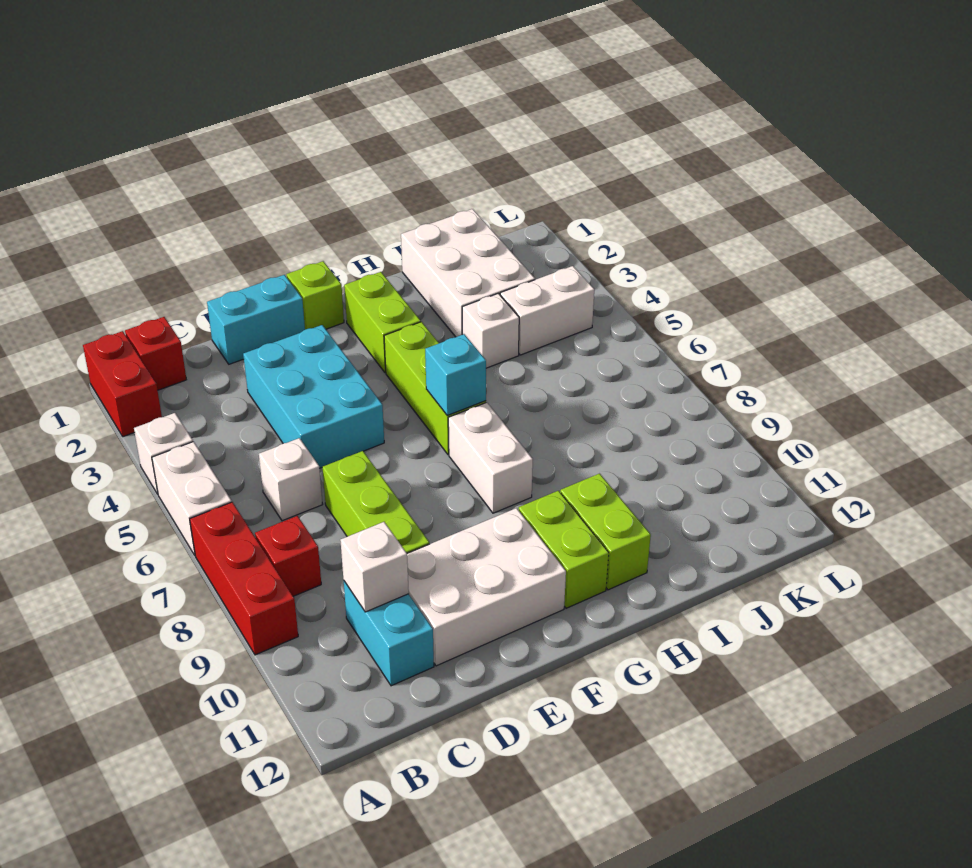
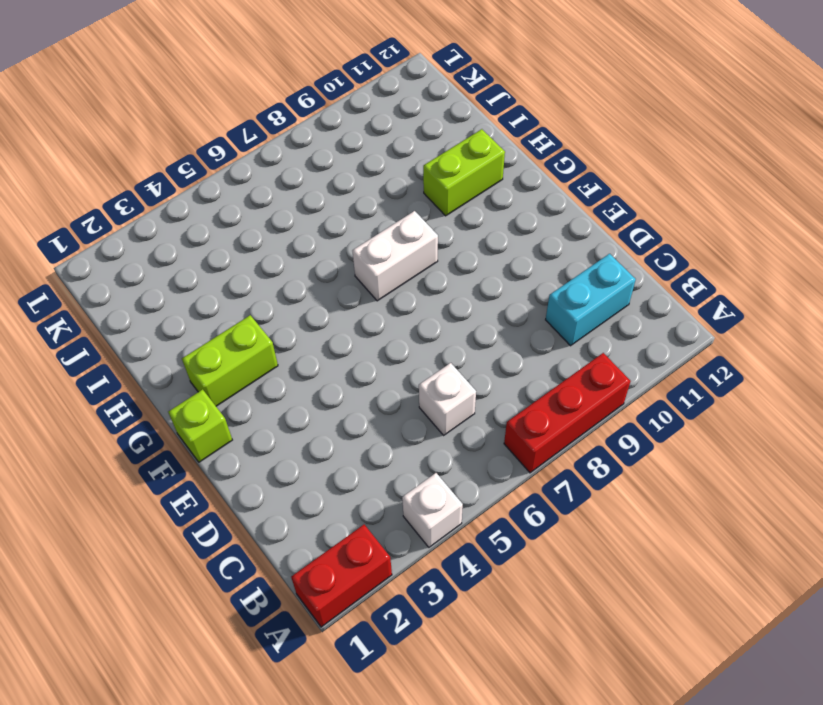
none -> white brick A5:A6 level 1
none -> red brick B1 level 1
none -> red brick B8 level 1

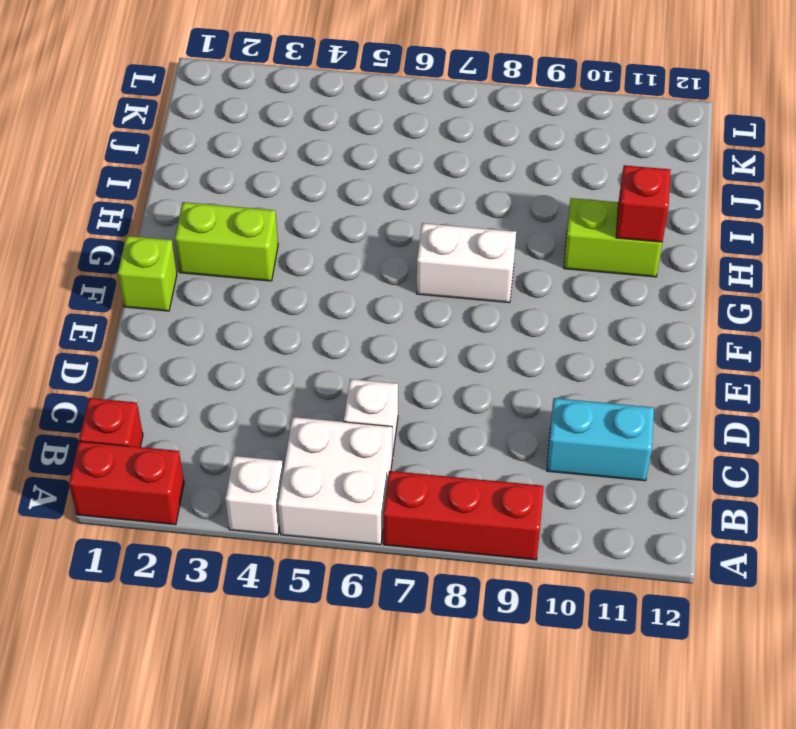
white brick A5:B6 level 1 -> white brick A5:A6 level 1
red brick H11 level 2 -> red brick B8 level 1
none -> cyan brick D1:E1 level 1
none -> cyan brick D3:E5 level 1
none -> lime brick D7:D9 level 1

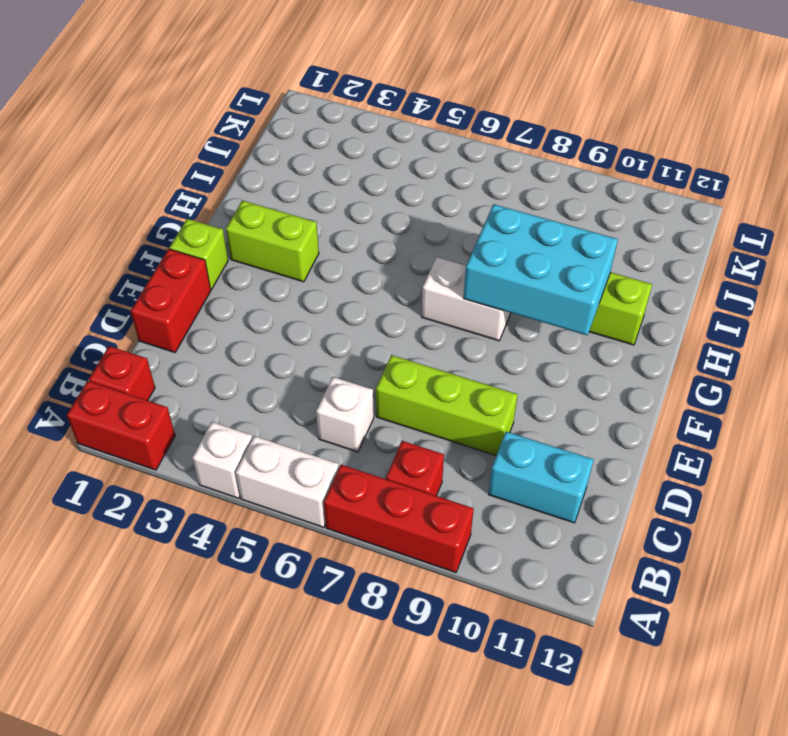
red brick D1:E1 level 1 -> cyan brick D1:E1 level 1
cyan brick G8:H10 level 2 -> cyan brick D3:E5 level 1
none -> white brick D10:F11 level 1
none -> lime brick G4:G6 level 1
none -> lime brick G10:G11 level 1

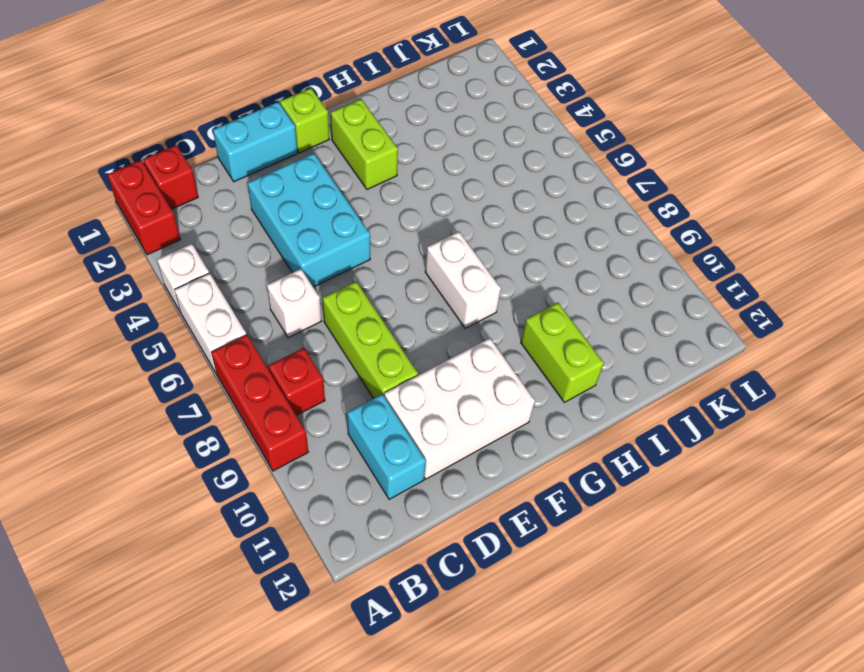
none -> lime brick G4:G6 level 1
none -> lime brick G10:G11 level 1
none -> white brick I1:J3 level 1

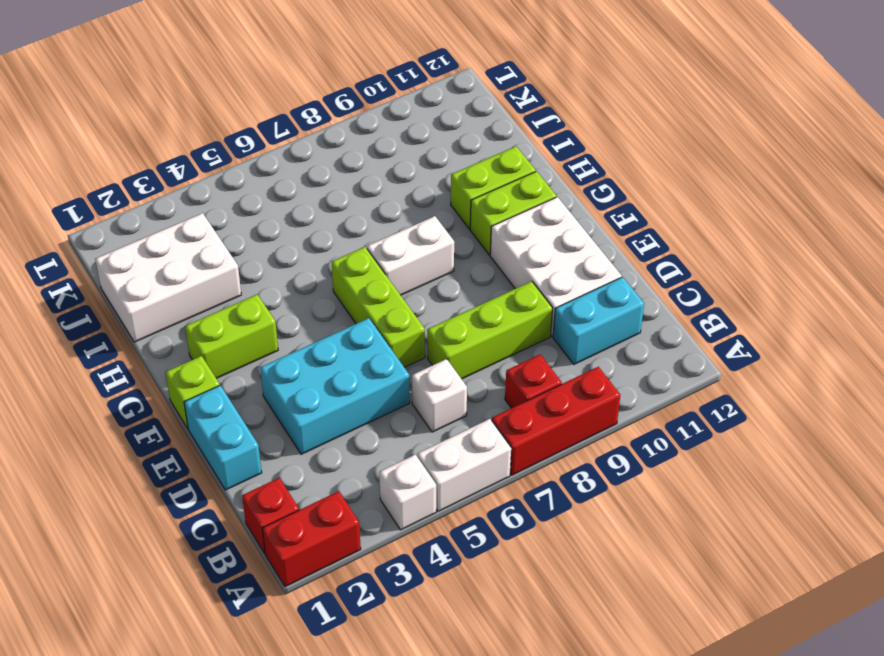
lime brick E6:G6 level 1 -> lime brick G4:G6 level 1
none -> white brick I4 level 1
none -> white brick J4:K4 level 1
none -> white brick C10 level 2

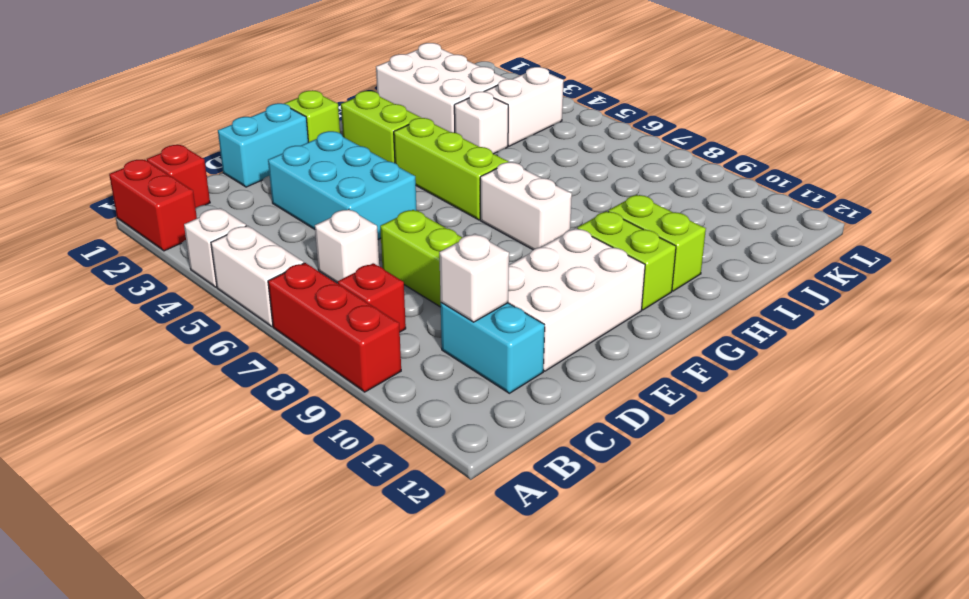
none -> cyan brick G6 level 2

